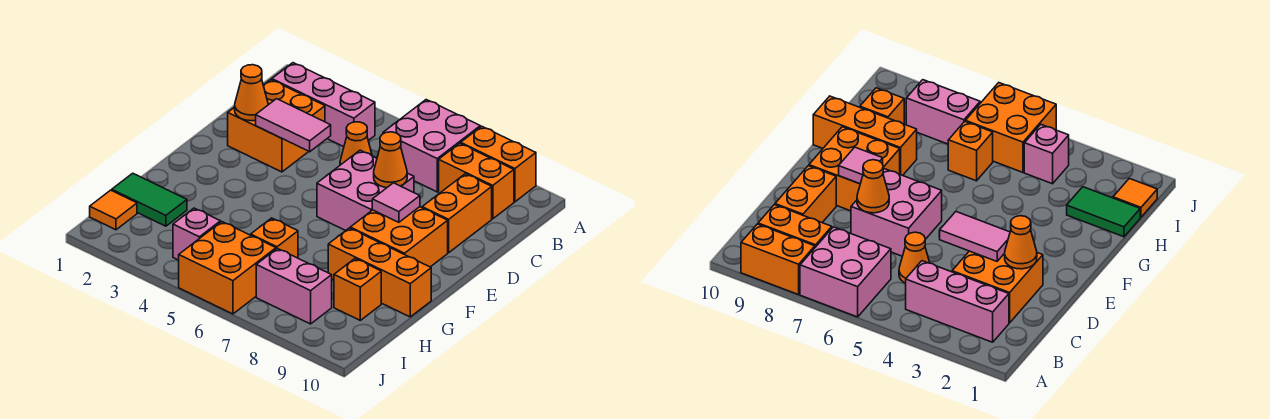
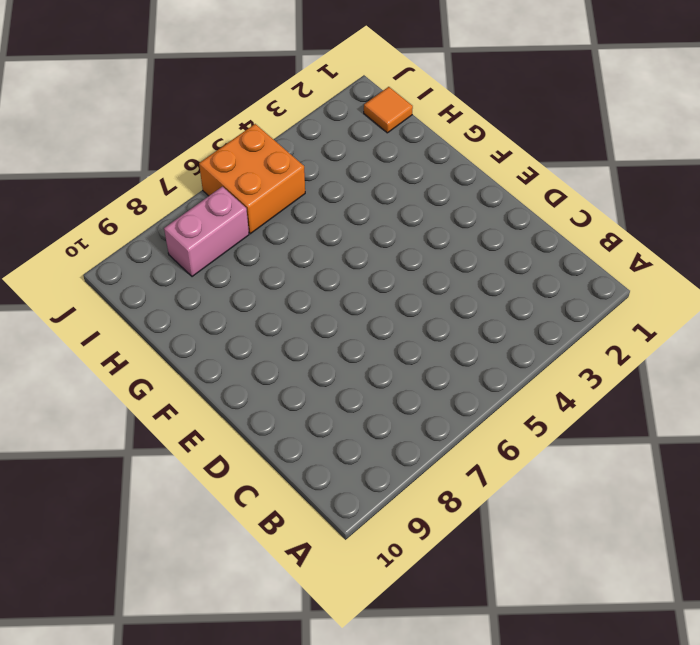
none -> pink brick A6:B7 level 1
none -> orange brick A8:A9 level 1
none -> pink brick B2:B4 level 1

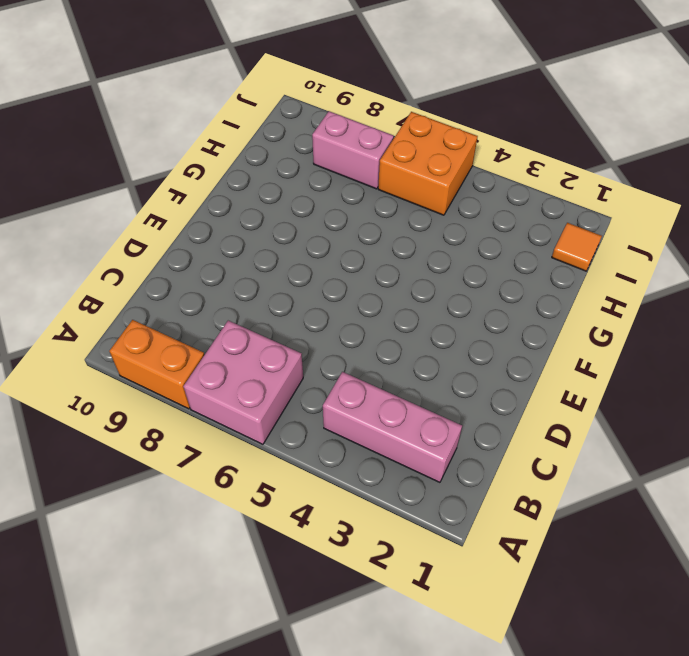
none -> orange brick B8:B9 level 1
none -> orange brick C2:D3 level 1
none -> orange cone C5 level 1

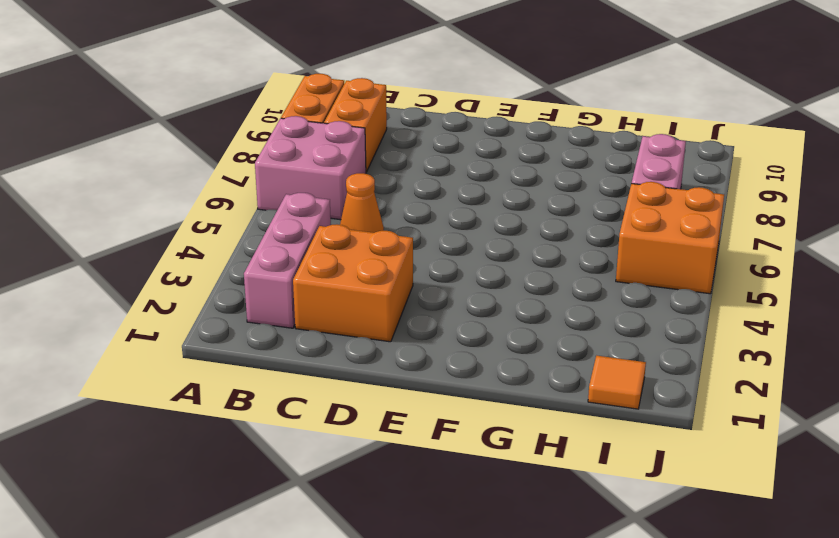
none -> orange brick C9:D9 level 1
none -> pink brick D6:E7 level 1
none -> orange brick E8:F9 level 1

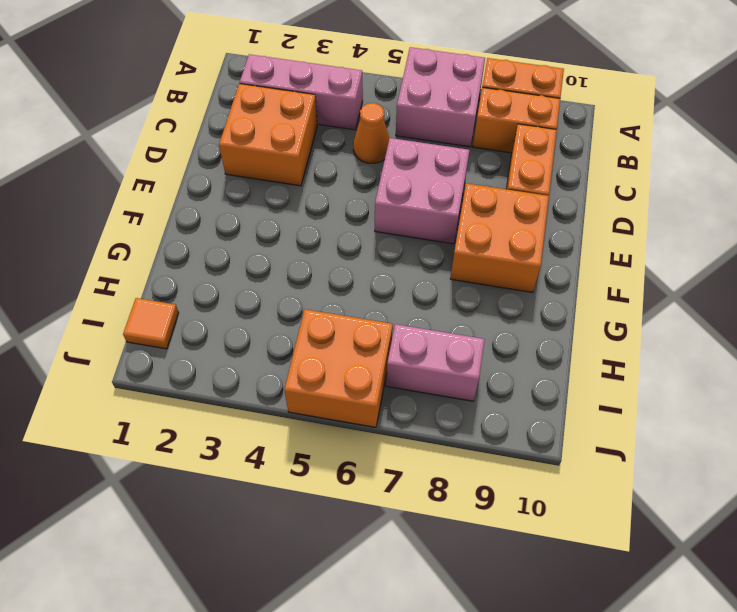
none -> orange brick G8:G10 level 1
none -> green tile H1:H2 level 1
none -> orange brick H6 level 1

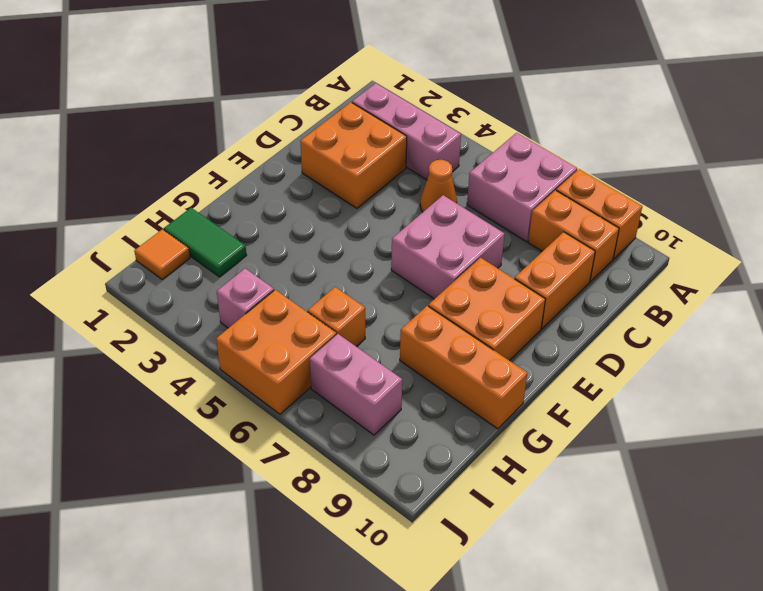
none -> orange brick H9 level 1
none -> orange cone D2 level 2
none -> pink tile D3:D4 level 2

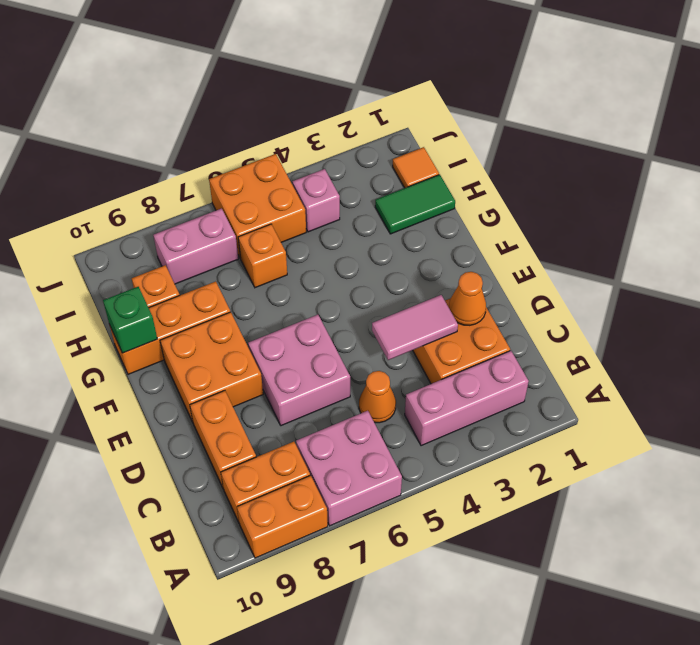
green brick G10 level 2 -> none
none -> orange cone D7 level 2
none -> pink tile E8 level 2

